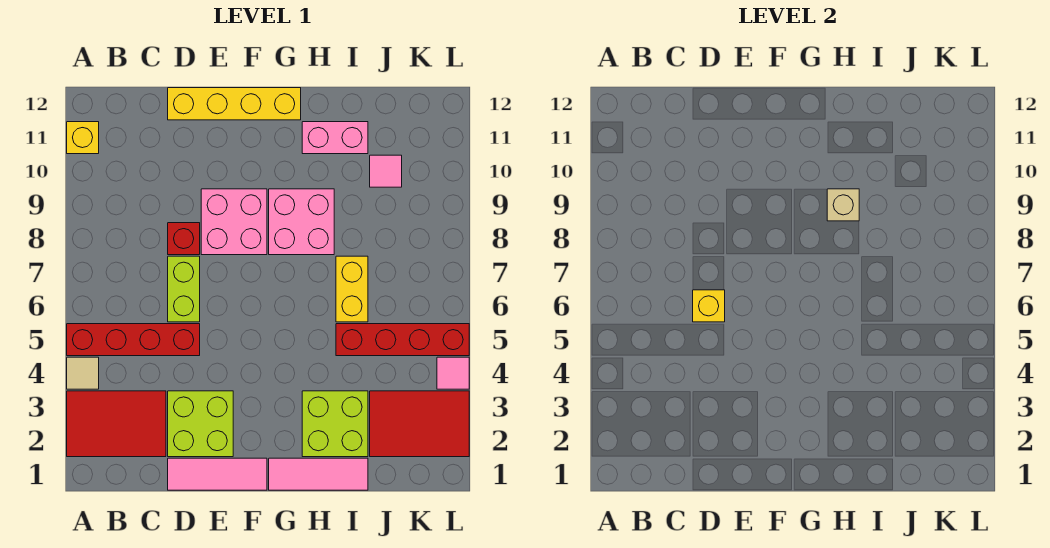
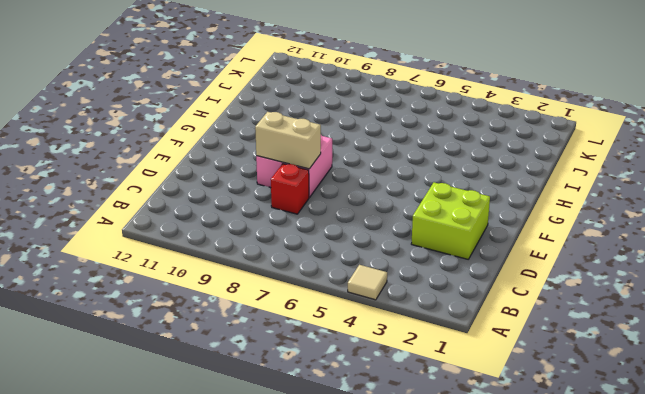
tan brick E8:E9 level 2 -> none
none -> red tile A2:C3 level 1
none -> red brick A5:D5 level 1
none -> yellow brick A11 level 1

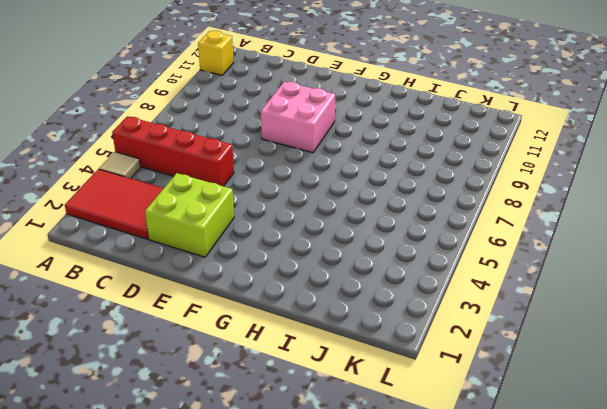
none -> pink tile D1:F1 level 1
none -> lime brick D6:D7 level 1
none -> red brick D8 level 1

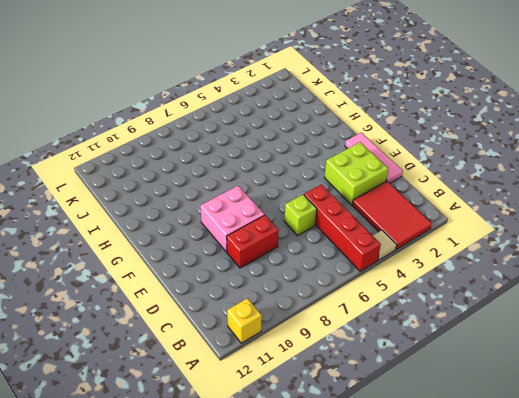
lime brick D6 level 1 -> lime brick D6:D7 level 1
red brick D8:D9 level 1 -> red brick D8 level 1
none -> yellow brick D12:G12 level 1
none -> pink tile G1:I1 level 1
none -> pink brick G8:H9 level 1

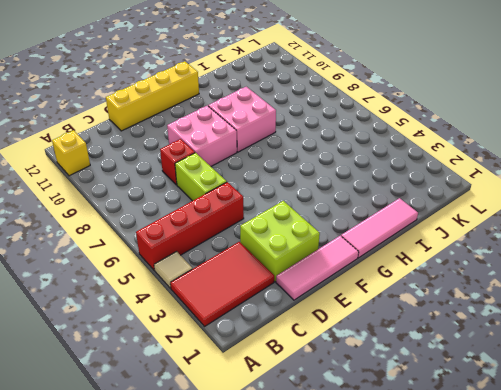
none -> lime brick H2:I3 level 1
none -> pink brick H11:I11 level 1
none -> red brick I5:L5 level 1

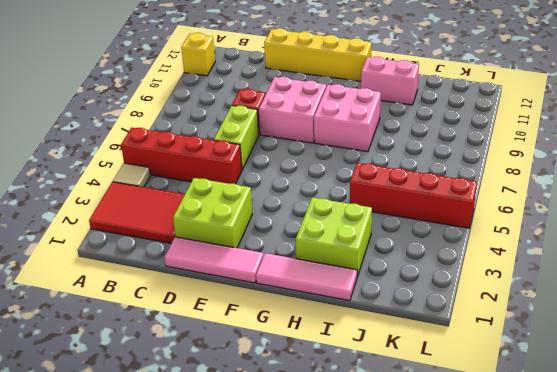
none -> yellow brick I6:I7 level 1
none -> red tile J2:L3 level 1
none -> pink tile J10 level 1

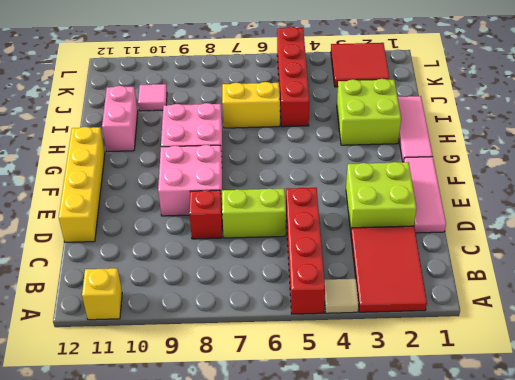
red tile K2:L3 level 1 -> red tile J2:L3 level 1
none -> pink tile L4 level 1
none -> yellow brick D6 level 2
none -> tan brick H9 level 2

